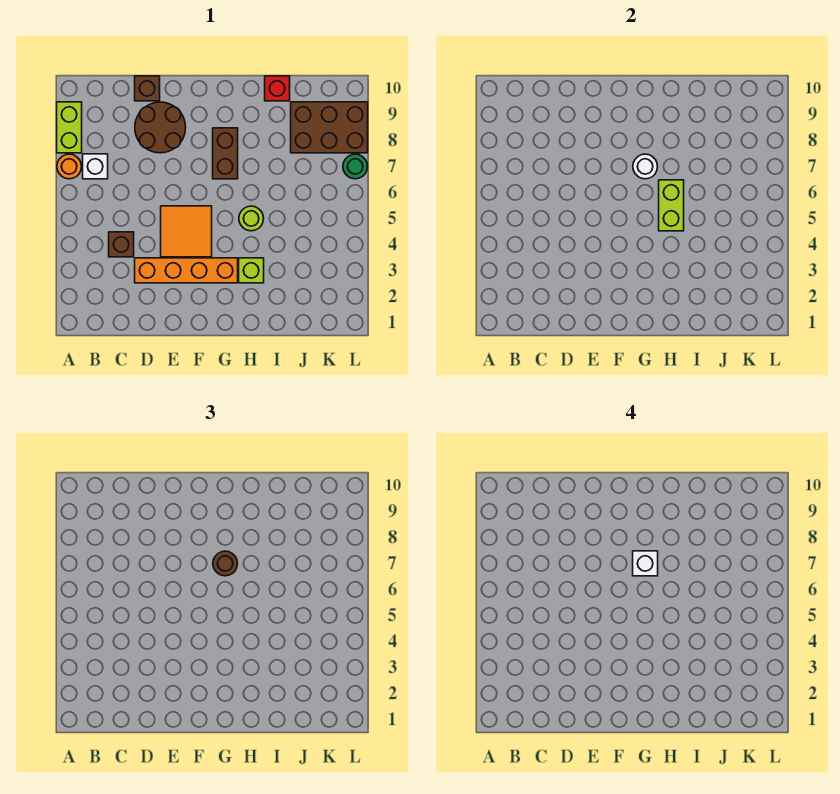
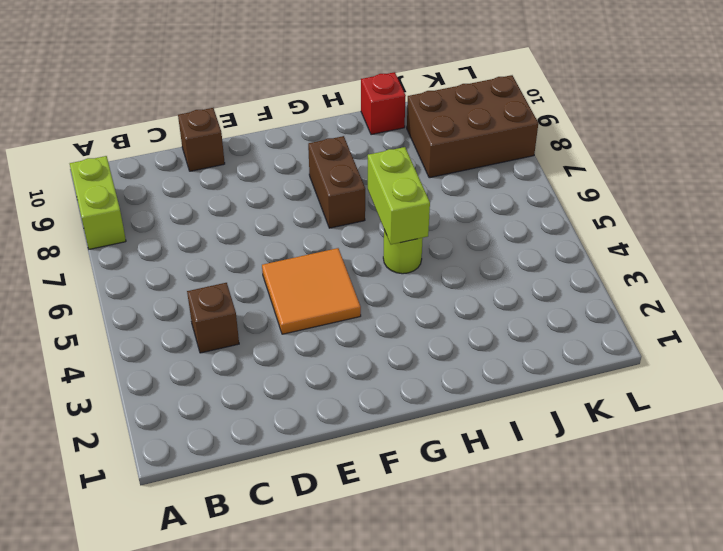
none -> orange round brick A7 level 1
none -> white brick B7 level 1
none -> orange brick D3:G3 level 1

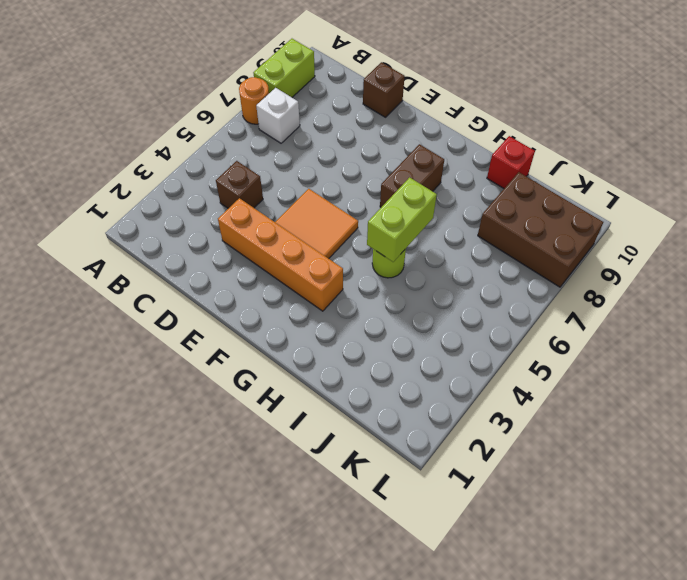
none -> brown round brick D8:E9 level 1
none -> lime brick H3 level 1
none -> green round brick L7 level 1

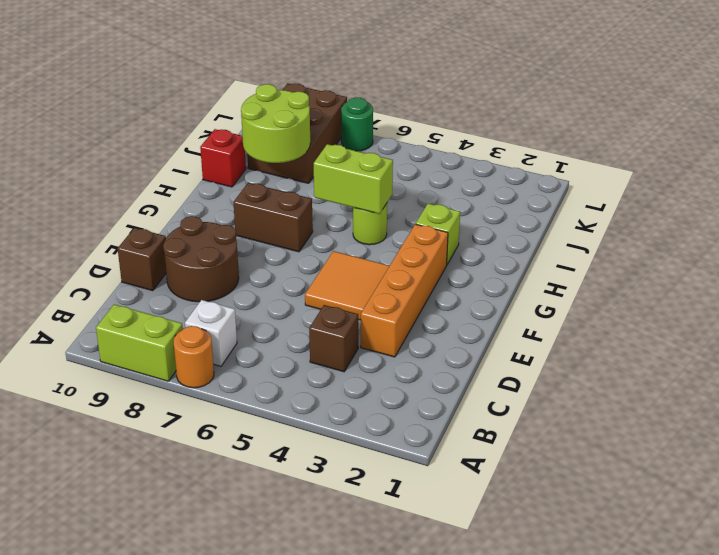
lime round brick I8:J9 level 2 -> none
none -> white round brick G7 level 2
none -> brown round brick G7 level 3
none -> white brick G7 level 4

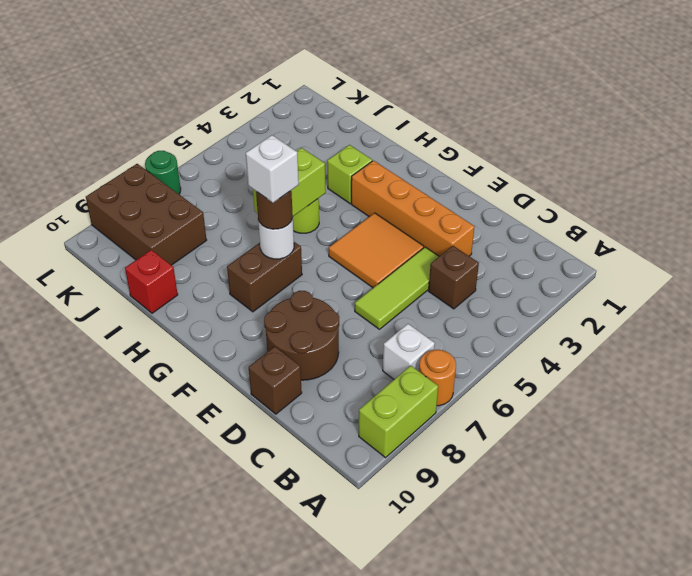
lime tile D4:D6 level 1 -> none

